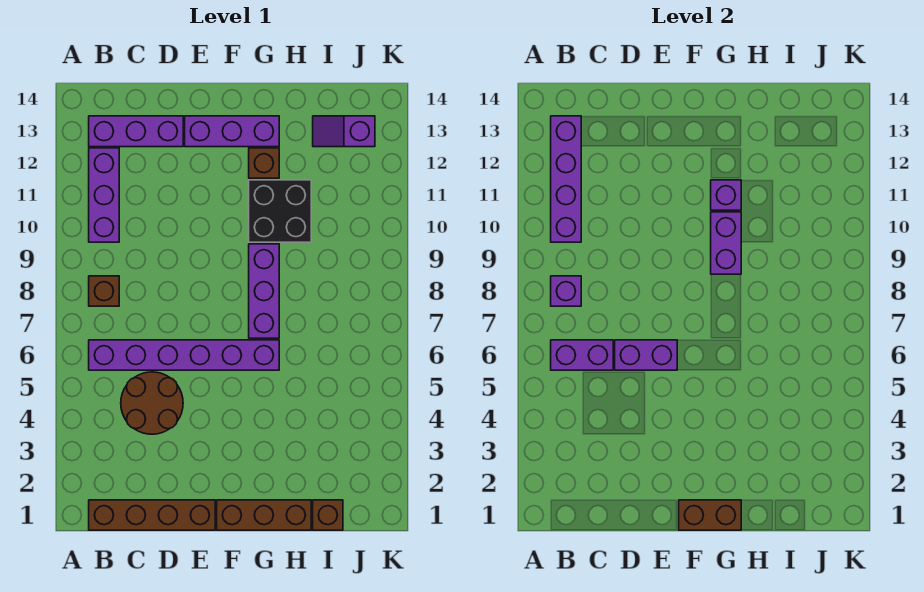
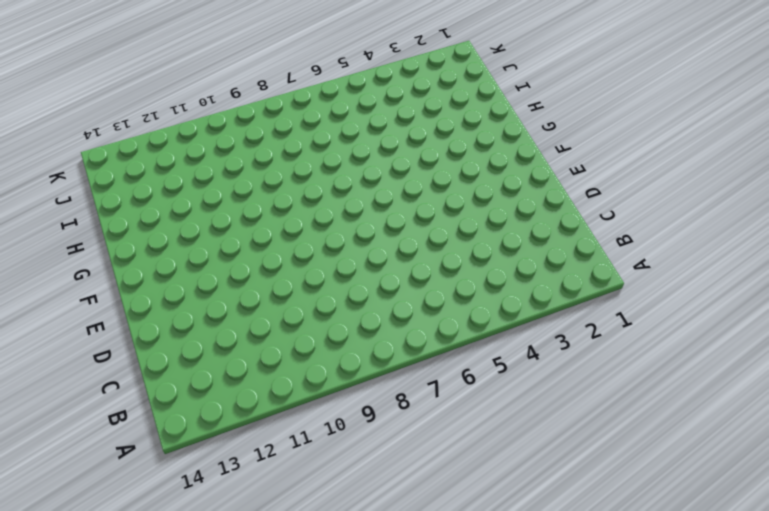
none -> brown brick B1:E1 level 1
none -> purple brick B6:G6 level 1
none -> brown brick B8 level 1

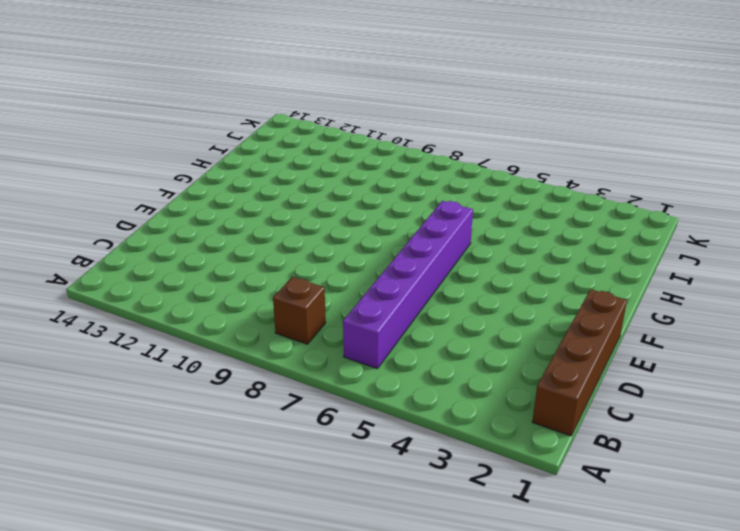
none -> purple brick B10:B12 level 1
none -> purple brick B13:D13 level 1
none -> brown round brick C4:D5 level 1

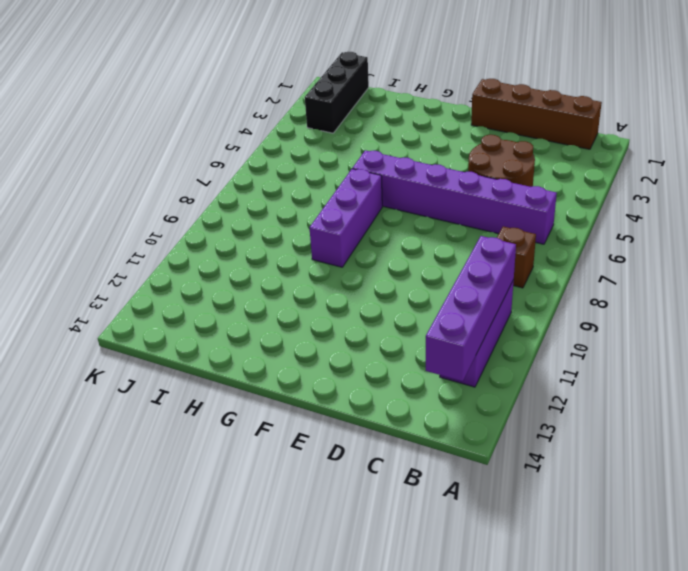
black brick J1:J3 level 1 -> none
none -> purple brick B13:D13 level 1
none -> purple brick E13:G13 level 1
none -> brown brick F1:H1 level 1

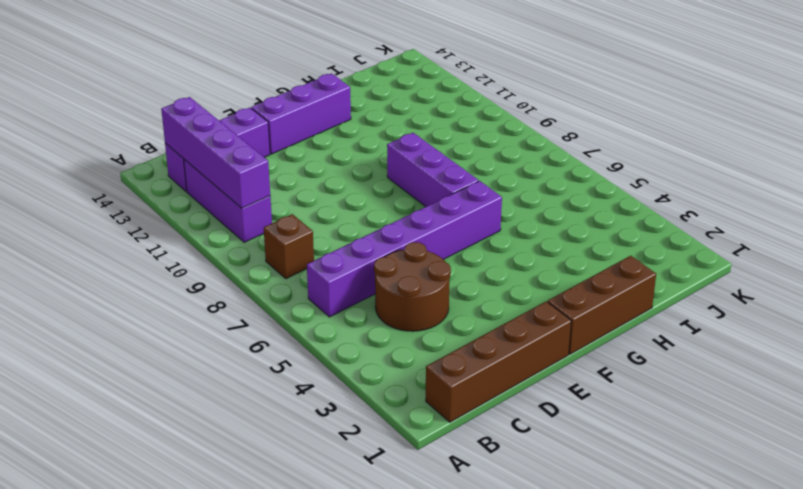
none -> black brick G10:H11 level 1
none -> brown brick G12 level 1
none -> brown brick I1 level 1

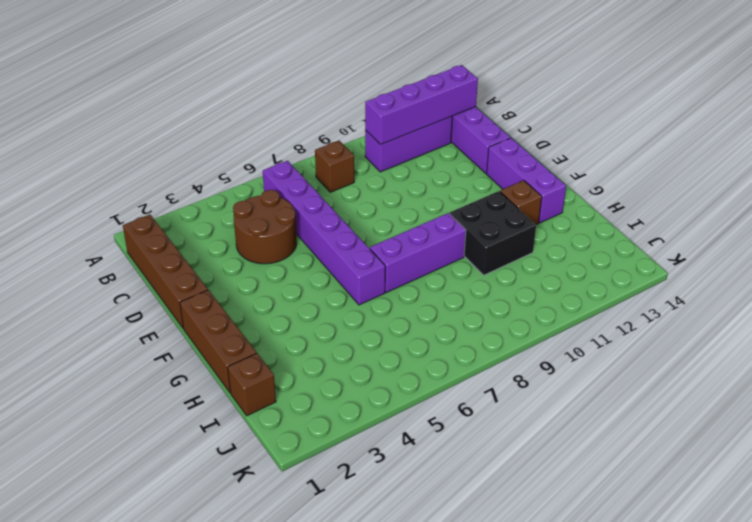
none -> purple slope I13:J13 level 1 top J
none -> purple brick B6:C6 level 2
none -> purple brick B8 level 2

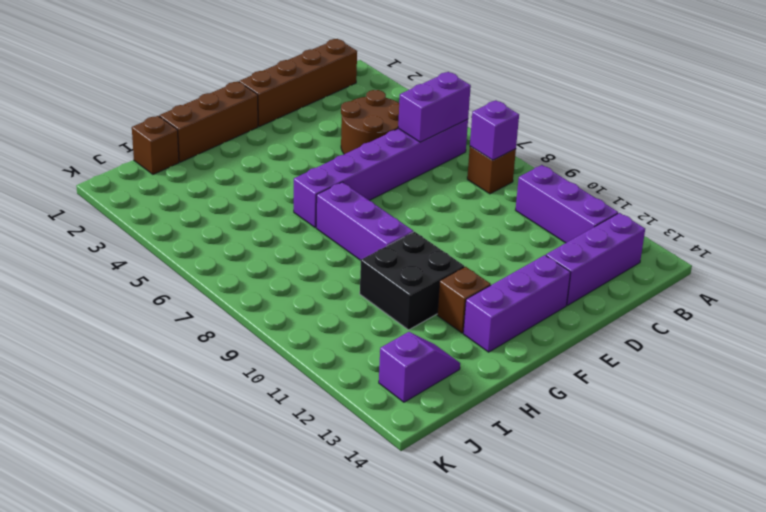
none -> purple brick B10:B13 level 2
none -> purple brick D6:E6 level 2
none -> brown brick F1:G1 level 2

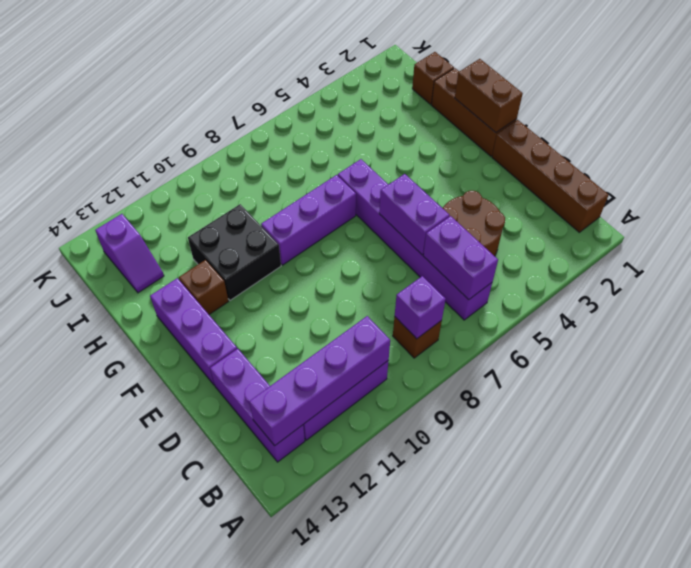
none -> purple brick G9:G10 level 2
none -> purple brick G11 level 2

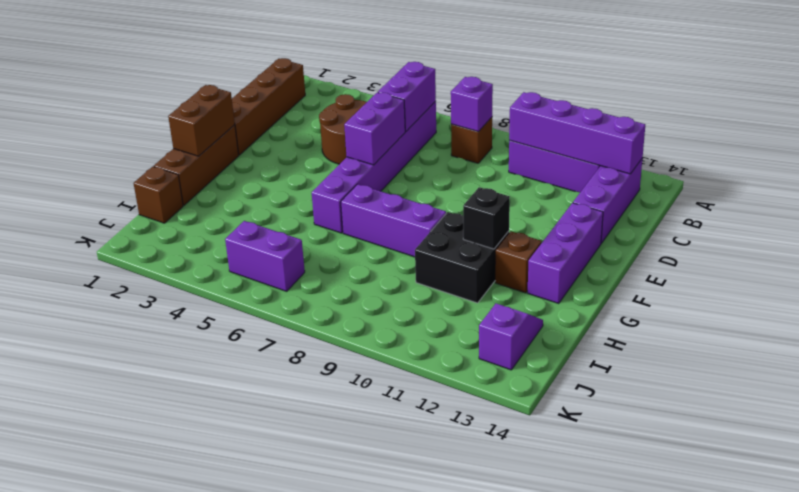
black brick G11 level 2 -> purple brick G11 level 2
purple brick J5:J6 level 1 -> purple brick G9:G10 level 2

